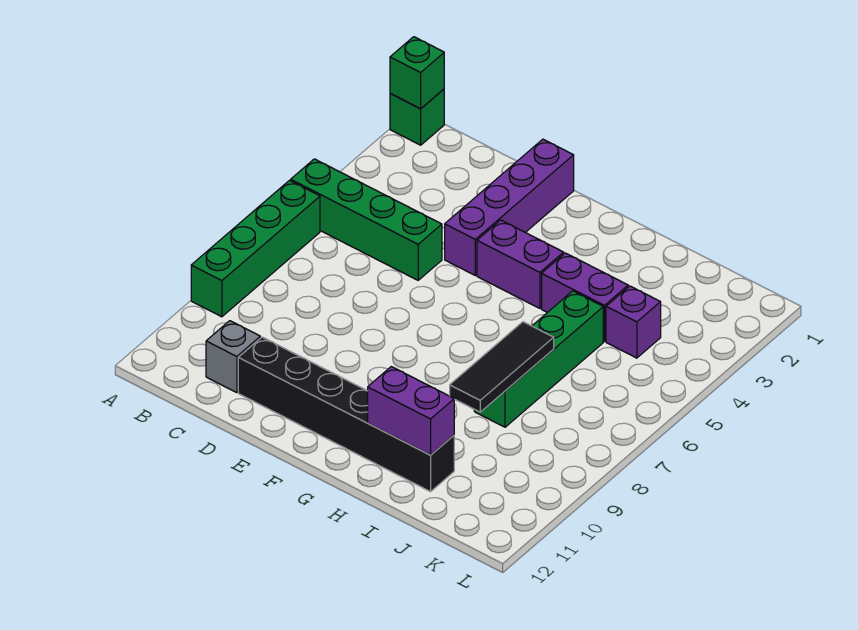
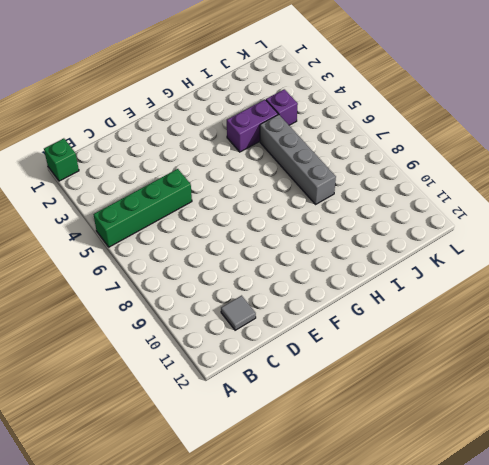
grey tile C11 level 1 -> grey brick C11 level 1
grey brick I5:I8 level 1 -> green brick I5:I8 level 1
none -> green brick A6:A9 level 1
none -> black brick D11:I11 level 1
none -> purple brick E1:E4 level 1

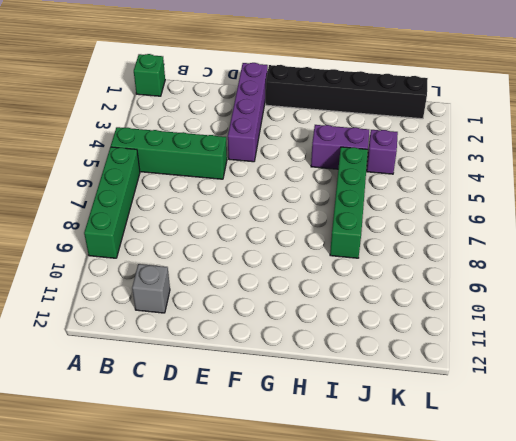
black brick F1:K1 level 1 -> black brick D11:I11 level 1
none -> purple brick F4:G4 level 1
none -> green brick A1 level 2
none -> purple brick H11:I11 level 2

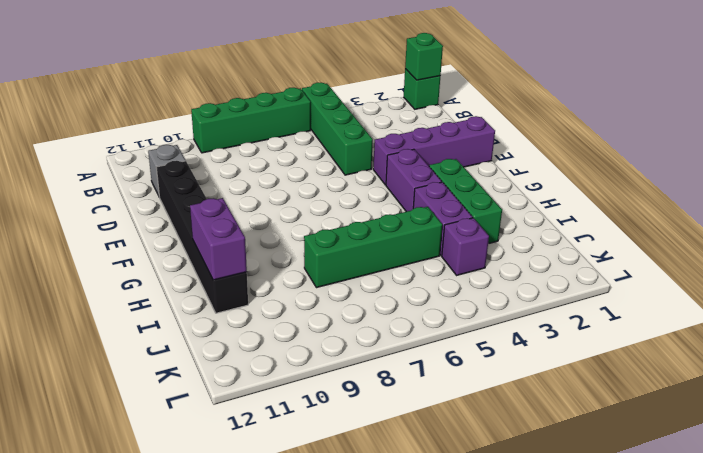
green brick G3:I3 level 1 -> none
none -> black tile I7:I9 level 2

